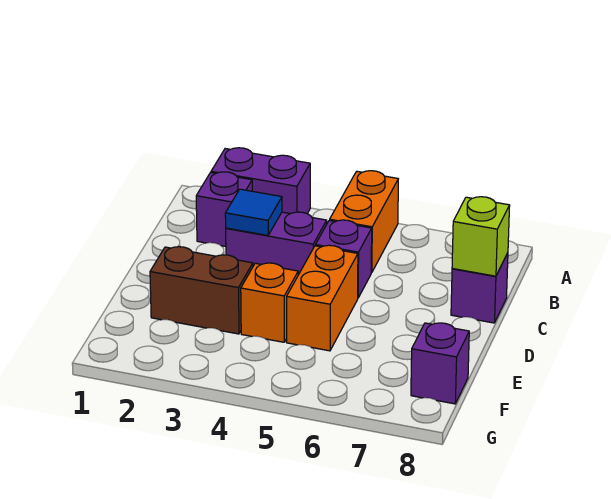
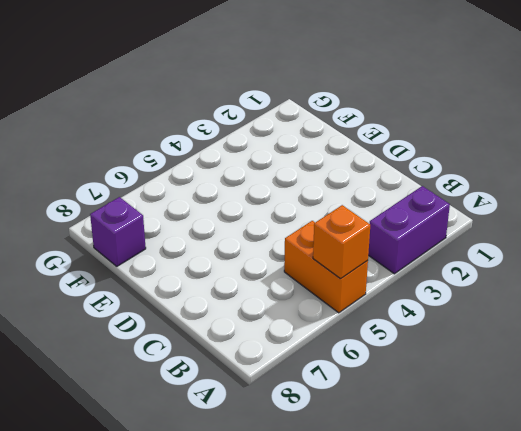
orange brick A5 level 2 -> orange brick E4 level 1
none -> purple brick B2 level 1
none -> purple brick C3:C4 level 1
none -> purple brick C5 level 1

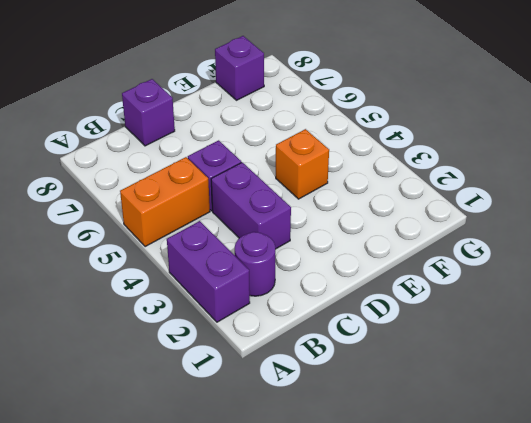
purple round brick B2 level 1 -> purple brick B2 level 1
none -> orange brick D5:E5 level 1
none -> brown brick E2:E3 level 1
none -> blue tile C3 level 2

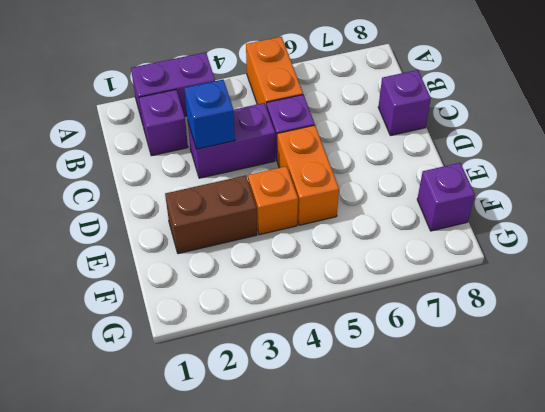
blue brick C3 level 2 -> blue tile C3 level 2
none -> lime brick C8 level 2

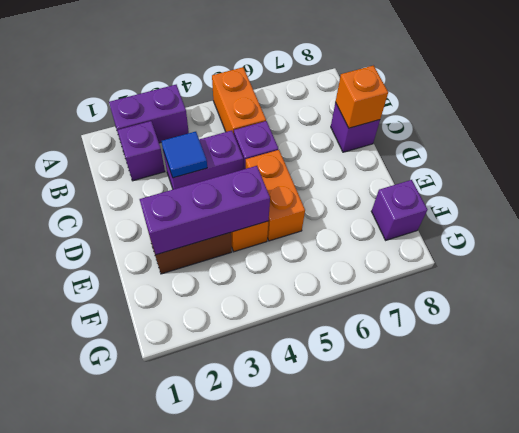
orange brick C8 level 2 -> lime brick C8 level 2
purple brick E2:E4 level 2 -> none

